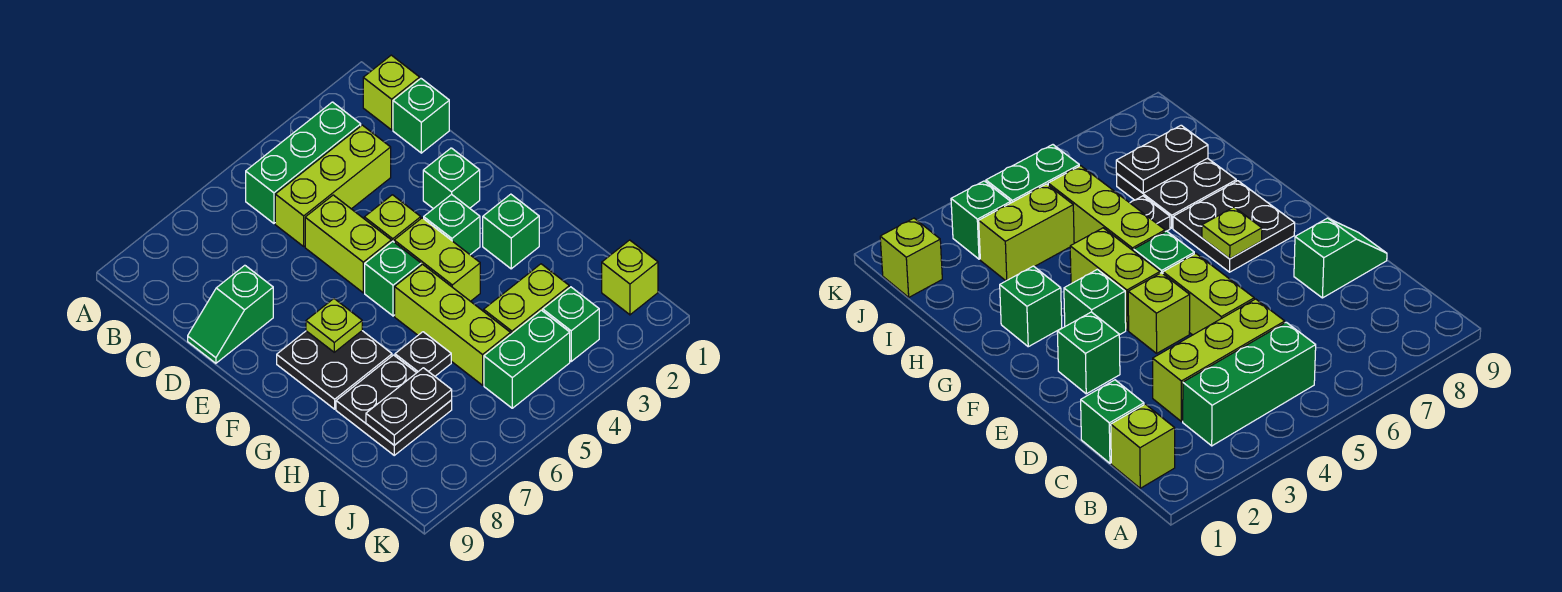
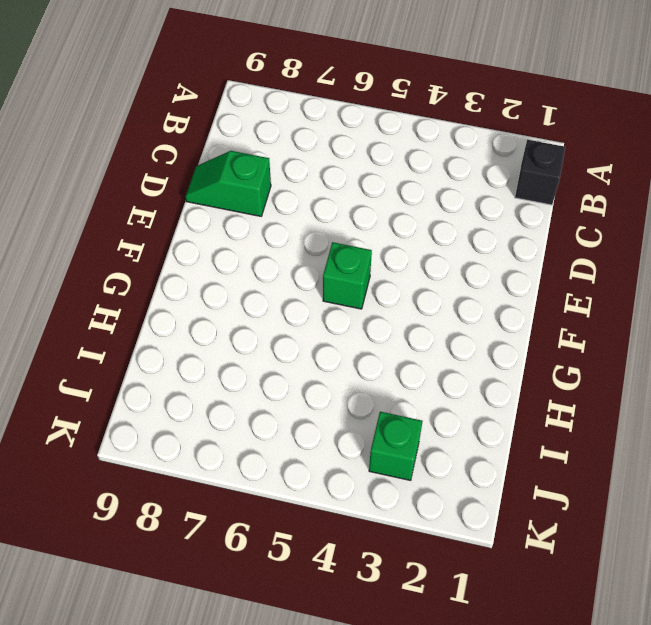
black brick B1 level 1 -> lime brick B1 level 1
none -> green brick B3:B5 level 1
none -> green brick C1 level 1
none -> lime brick C3:C5 level 1

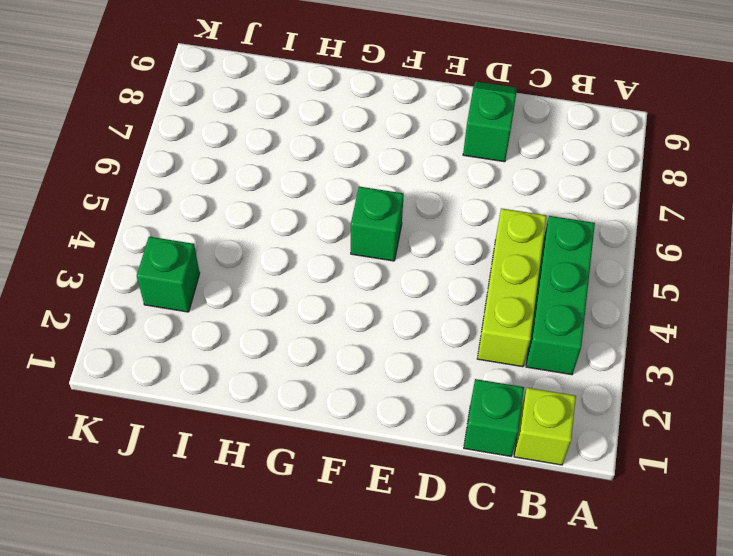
none -> lime brick D5:E5 level 1
none -> green brick E2 level 1
none -> lime brick E4 level 1

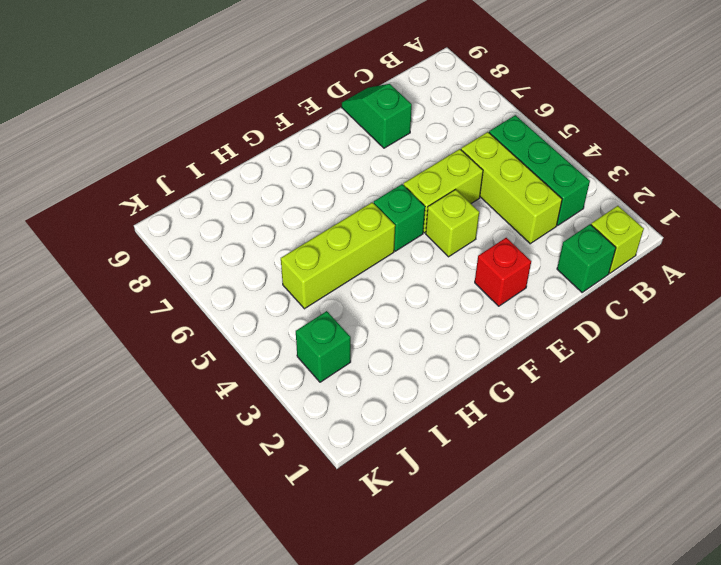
red brick E2 level 1 -> green brick E2 level 1
none -> green brick F3 level 1
none -> lime brick F4:G4 level 1
none -> black plate F7:G8 level 1

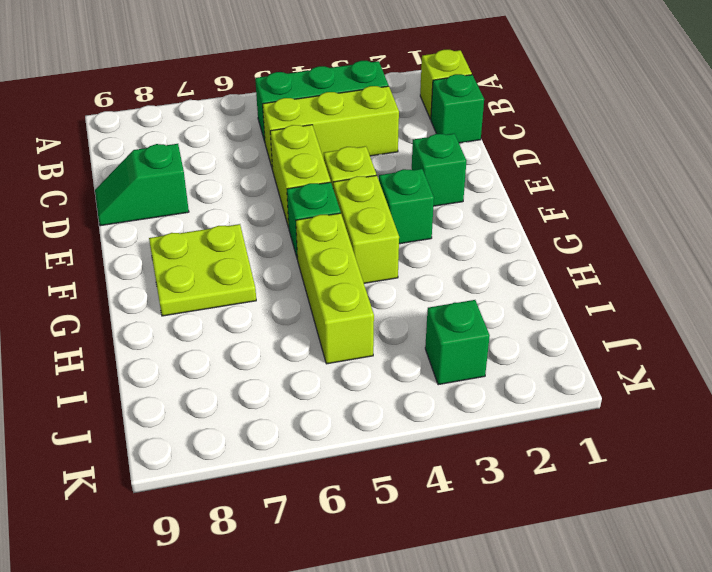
lime plate F7:G8 level 1 -> black plate F7:G8 level 1
none -> green brick G2 level 1
none -> black plate H6 level 1
none -> black plate H7:I8 level 1

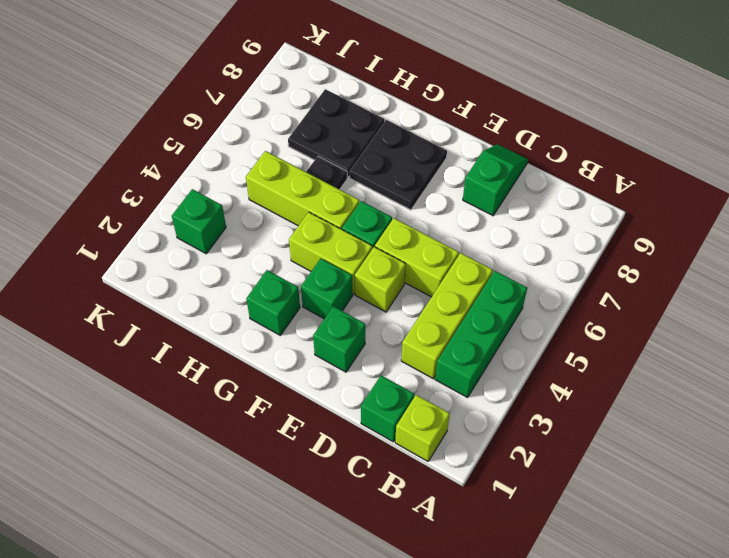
none -> lime brick I3:I4 level 1
none -> lime brick J1 level 1
none -> green brick J4:J5 level 1

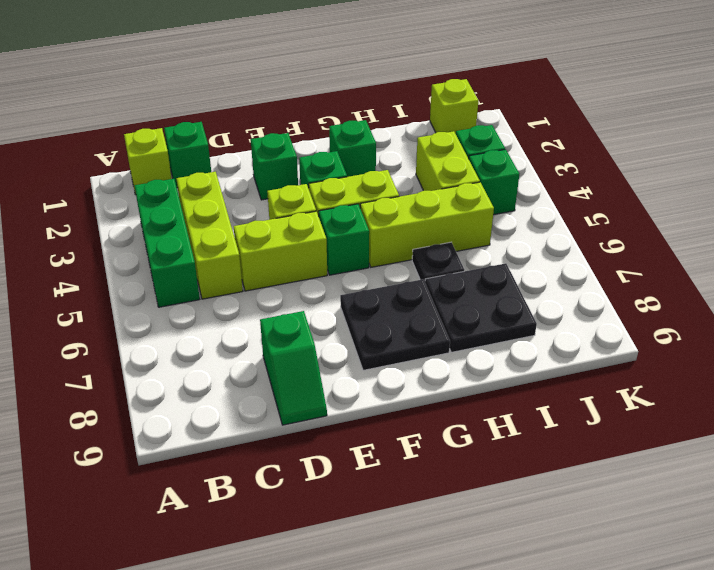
green brick J4 level 1 -> green brick J4:J5 level 1
none -> lime plate F7 level 2
none -> black plate I7:I8 level 2

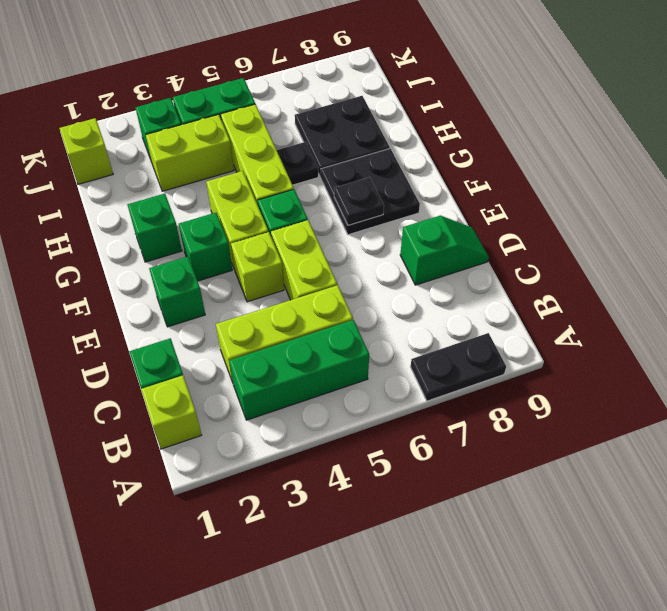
black plate A7:A8 level 1 -> black plate I7:I8 level 2
black plate F7 level 2 -> lime plate F7 level 2

